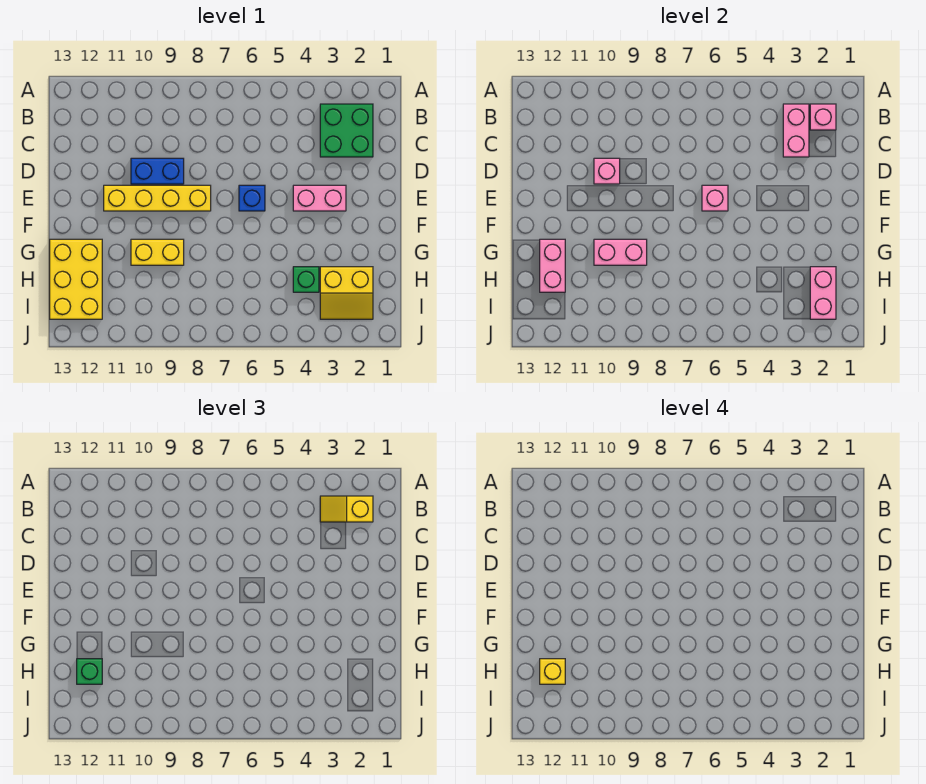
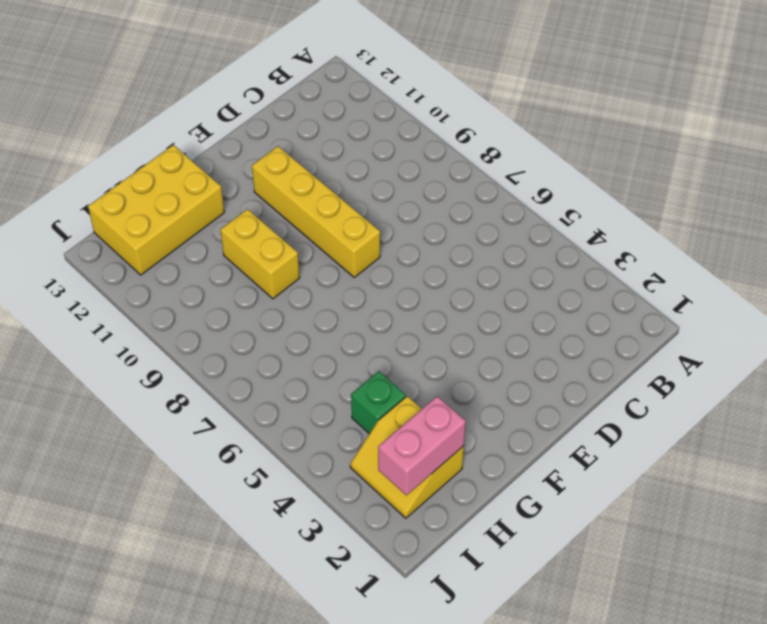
none -> green brick B2:C3 level 1
none -> blue brick D9:D10 level 1
none -> pink brick E3:E4 level 1

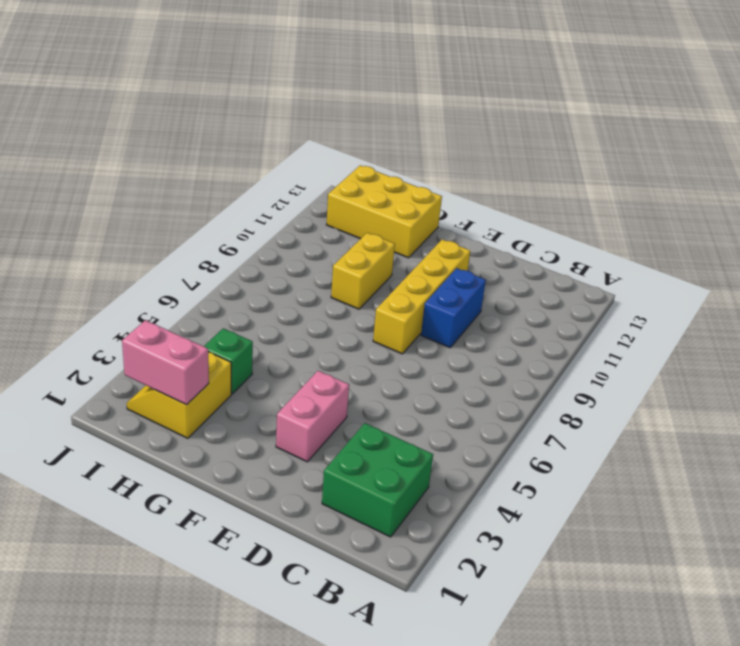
none -> blue brick E6 level 1
none -> pink brick B2 level 2
none -> pink brick B3:C3 level 2

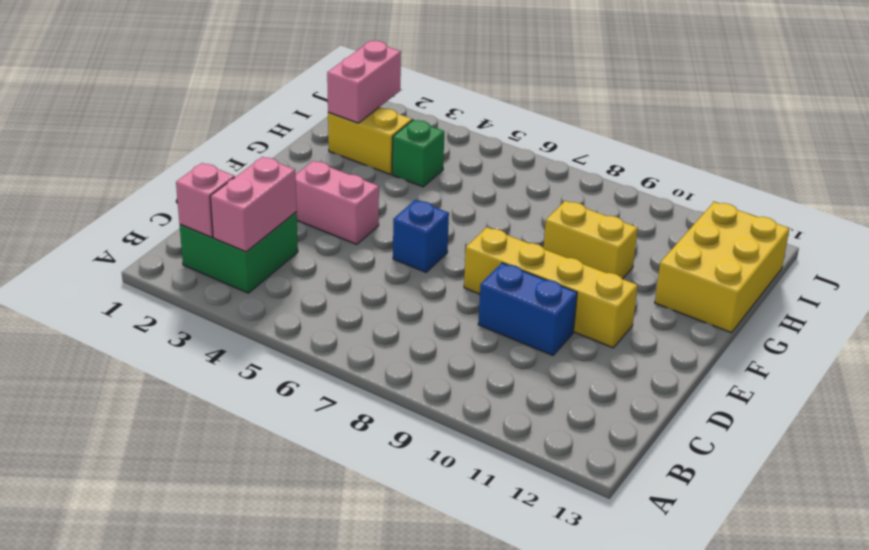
none -> pink brick D10 level 2
none -> pink brick E6 level 2
none -> pink brick G9:G10 level 2

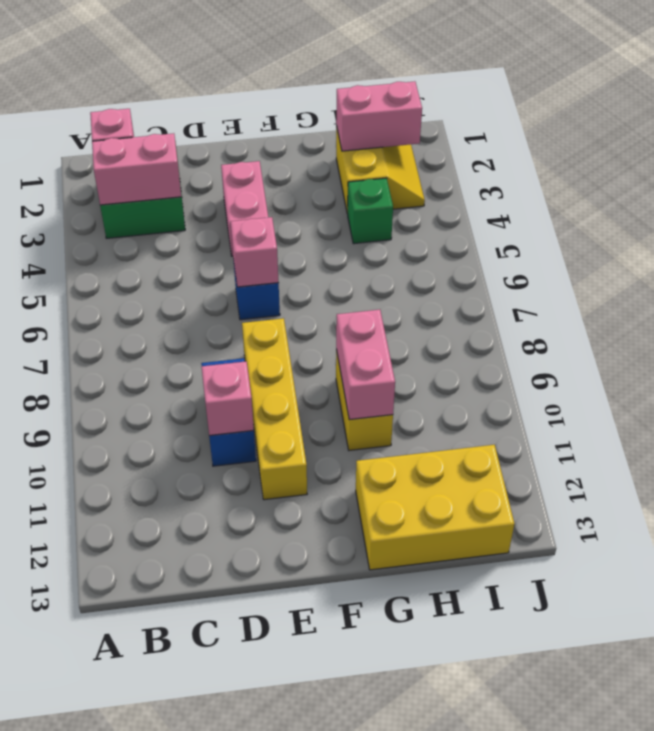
none -> pink brick G12:H12 level 2
none -> yellow slope B2:B3 level 3 top 2
none -> green brick H12 level 3

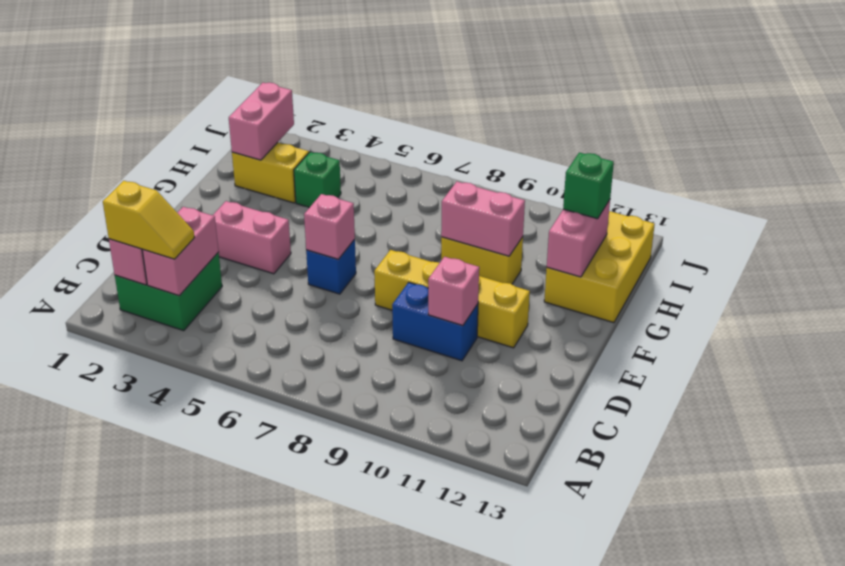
none -> yellow brick H12 level 4

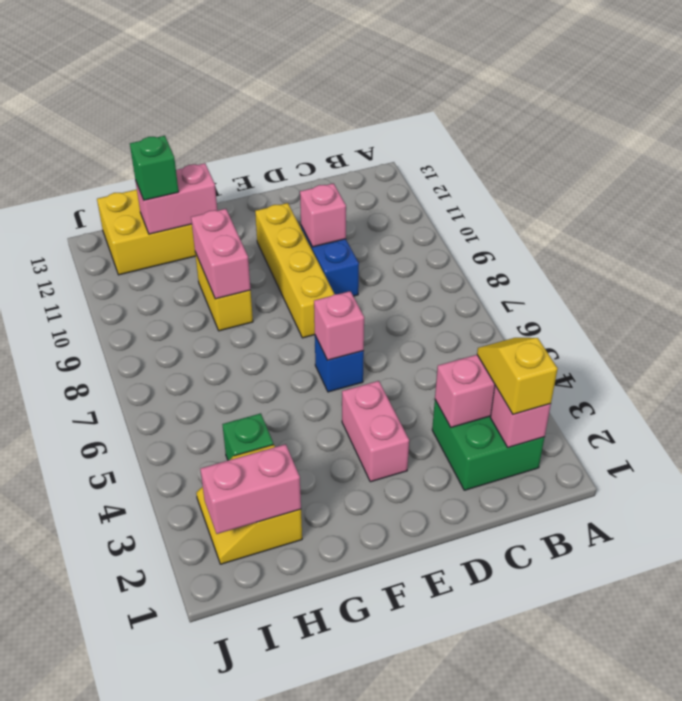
none -> yellow brick H12 level 4

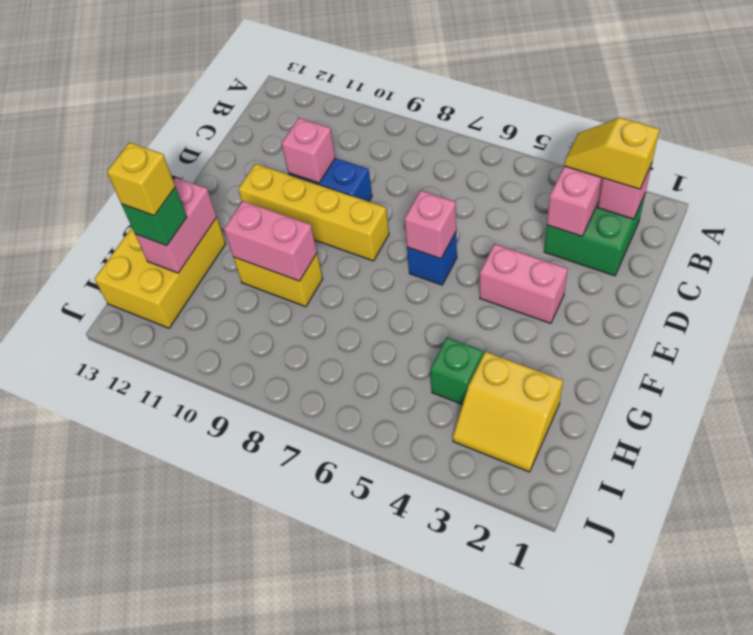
none -> pink brick H2:I2 level 2

